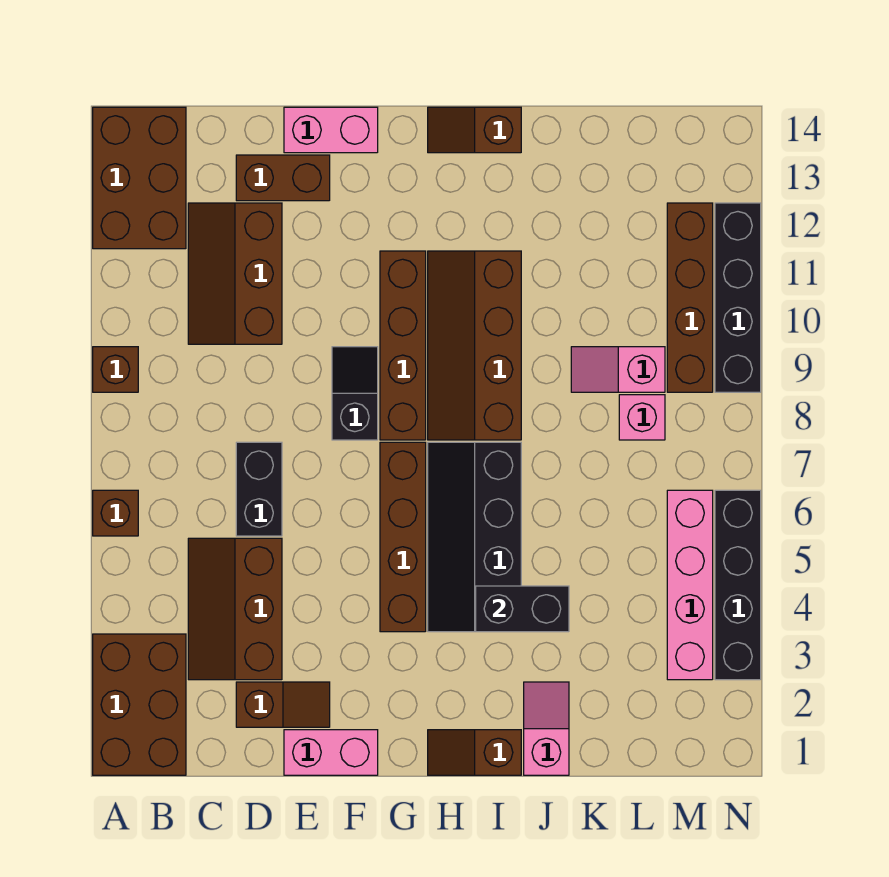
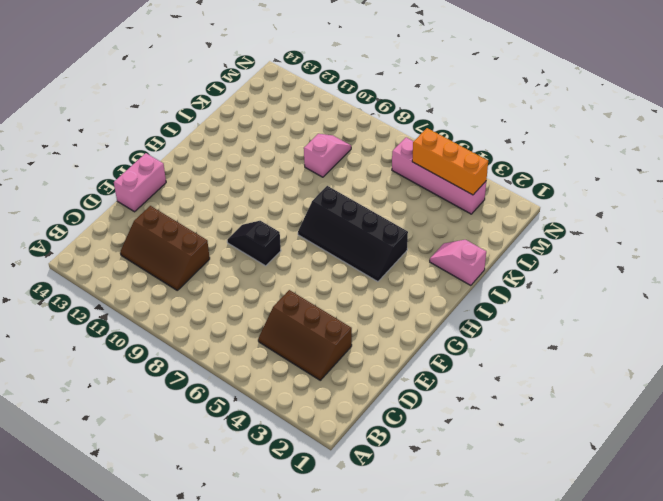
pink slope K9:L9 level 1 top K -> pink slope K9:L9 level 1 top L
orange brick M3:M5 level 2 -> none
none -> brown brick A1:B3 level 1
none -> brown brick A6 level 1
none -> brown brick A9 level 1

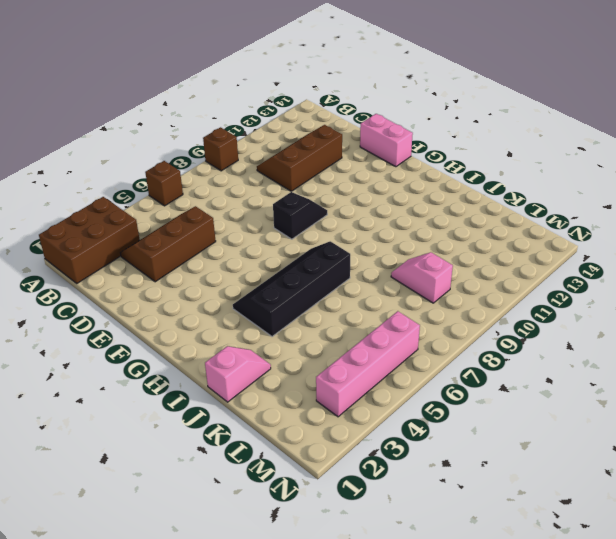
none -> brown brick A12:B14 level 1
none -> brown slope D2:E2 level 1 top D
none -> black brick D6:D7 level 1

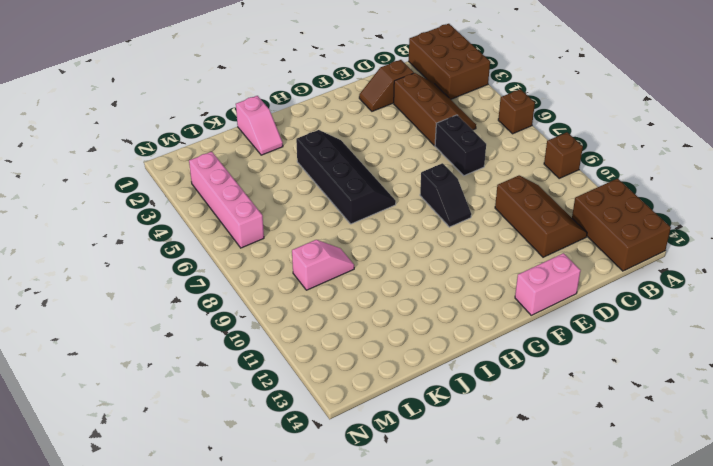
none -> brown brick D13:E13 level 1
none -> pink brick E1:F1 level 1
none -> brown brick G4:G7 level 1

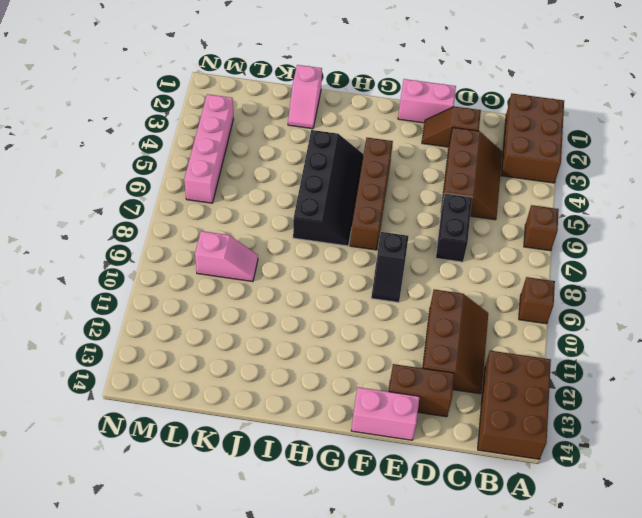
none -> brown brick G8:G11 level 1
none -> brown slope H1:I1 level 1 top I
none -> brown slope H8:I11 level 1 top I

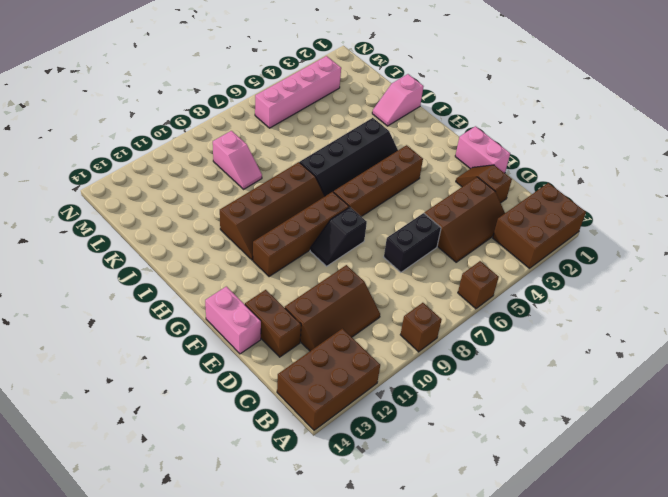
none -> brown slope H1:I1 level 1 top I
none -> brown slope H14:I14 level 1 top I
none -> pink brick L8 level 1

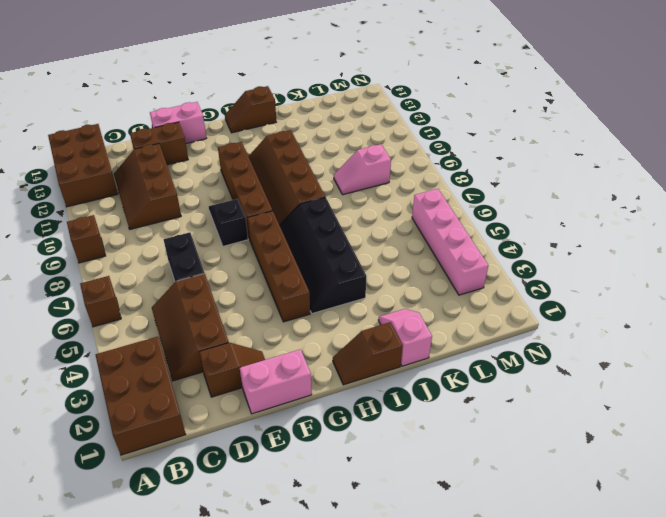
none -> pink brick L8 level 1
none -> brown brick M9:M12 level 1
none -> black brick N3:N6 level 1

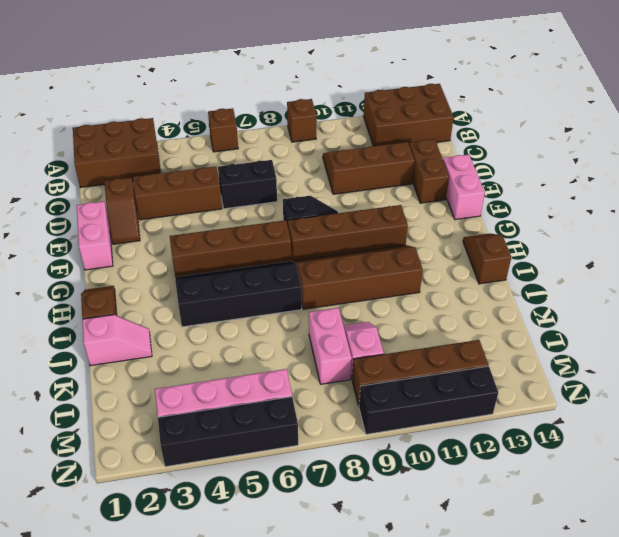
pink brick K8:L8 level 1 -> pink brick L8 level 1
none -> black brick I4:J4 level 2

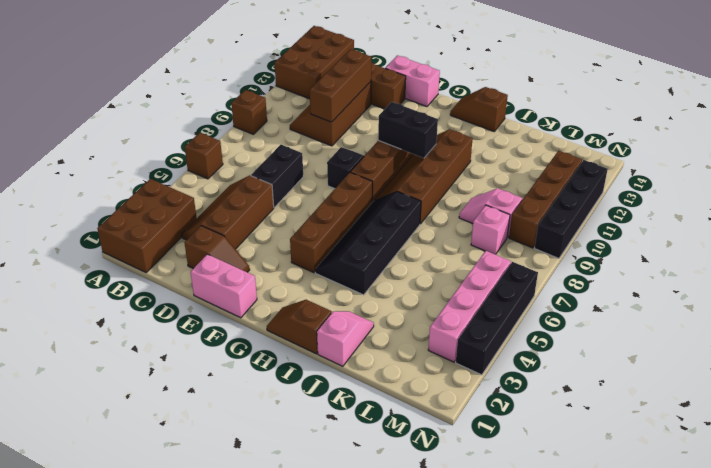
brown brick D10:D12 level 2 -> none
black brick G10:H10 level 2 -> black brick I4:J4 level 2

